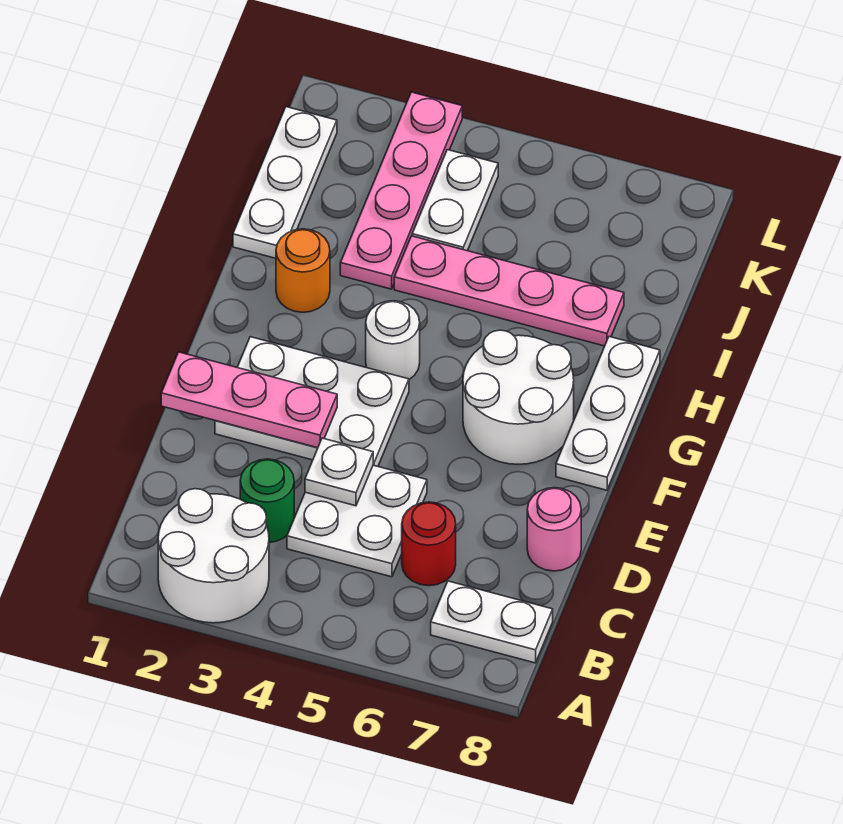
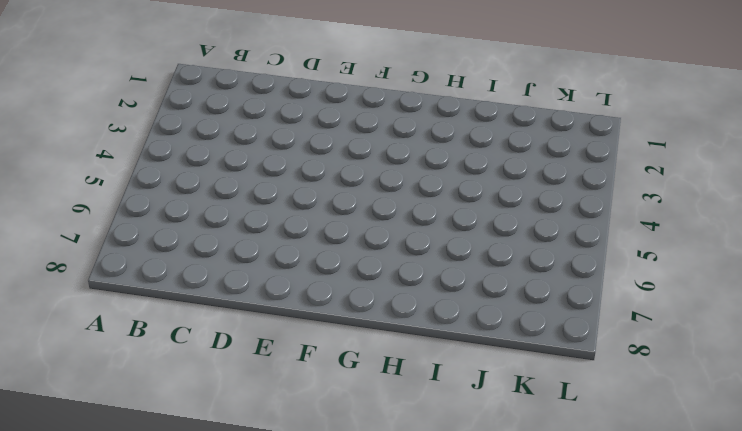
none -> white round brick A2:B3 level 1
none -> white plate B7:B8 level 1
none -> green round brick C3 level 1

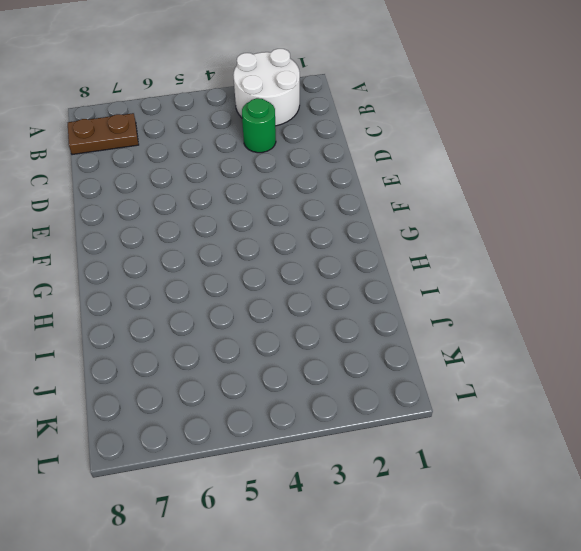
brown plate B7:B8 level 1 -> white plate B7:B8 level 1
none -> white plate C4:D5 level 1
none -> red round brick C6 level 1
none -> pink round brick D8 level 1

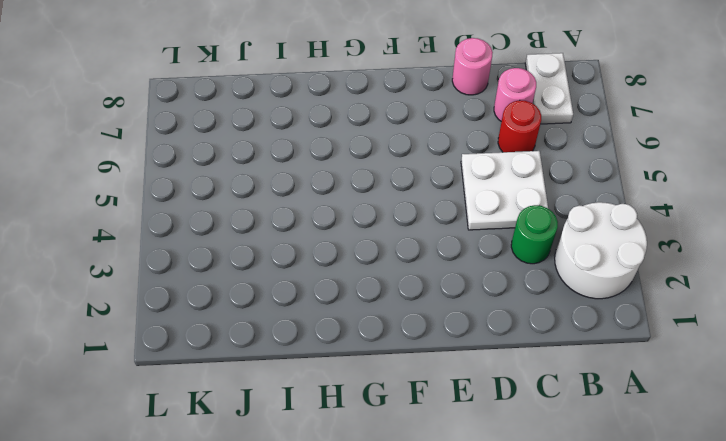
pink round brick C7 level 1 -> none
none -> white plate E2:F4 level 1
none -> white round brick F6:G7 level 1
none -> white plate F8:H8 level 1

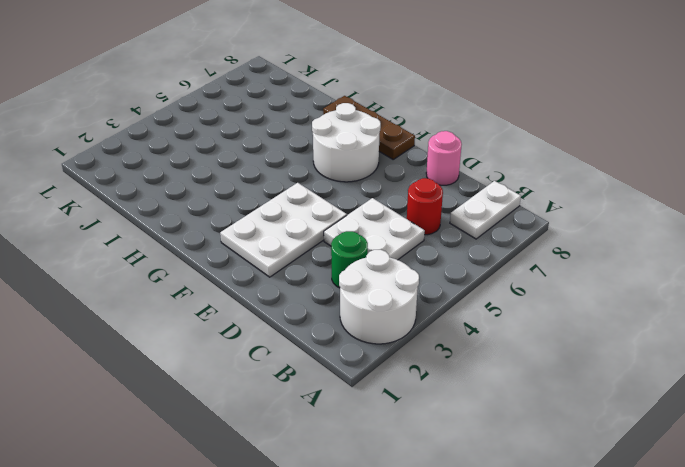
brown plate F8:H8 level 1 -> white plate F8:H8 level 1
none -> white round brick G4 level 1
none -> orange round brick H2 level 1
none -> white plate I1:K1 level 1

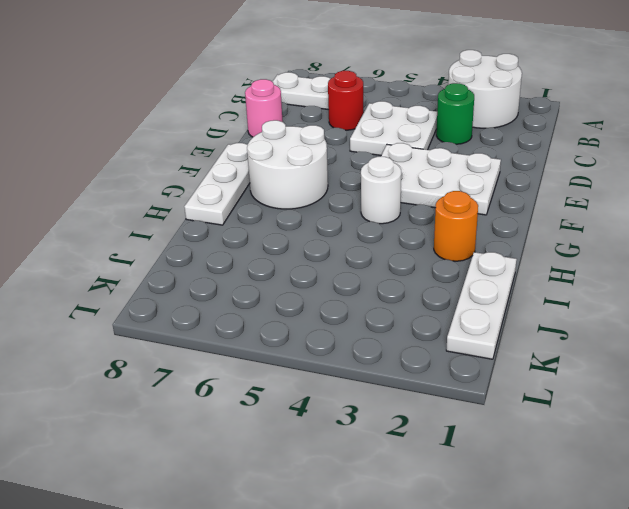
none -> pink plate I3:L3 level 1
none -> pink plate I4:I7 level 1
none -> white plate J4:K4 level 1

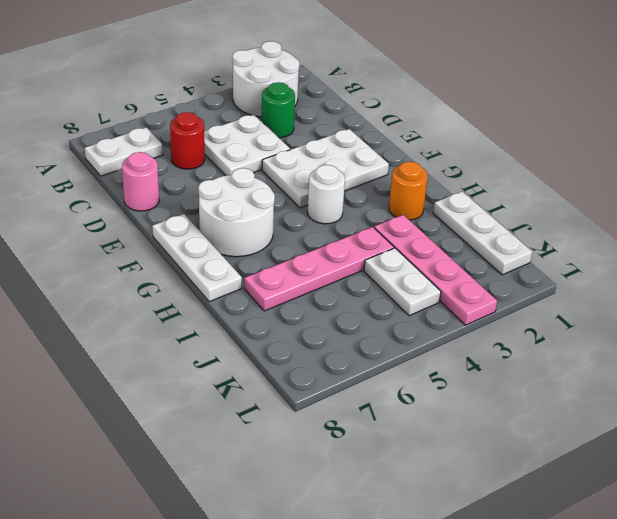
none -> white plate D4 level 2
none -> pink plate E1:E3 level 2

